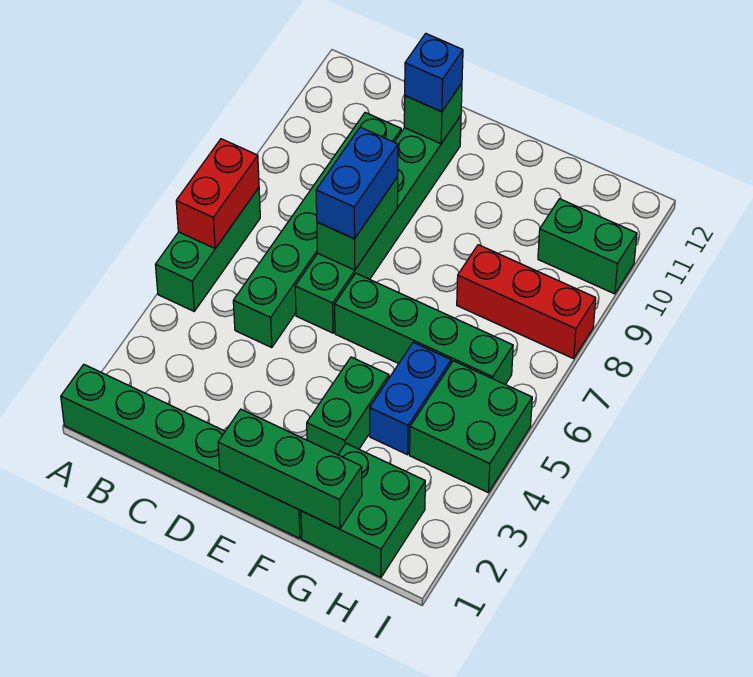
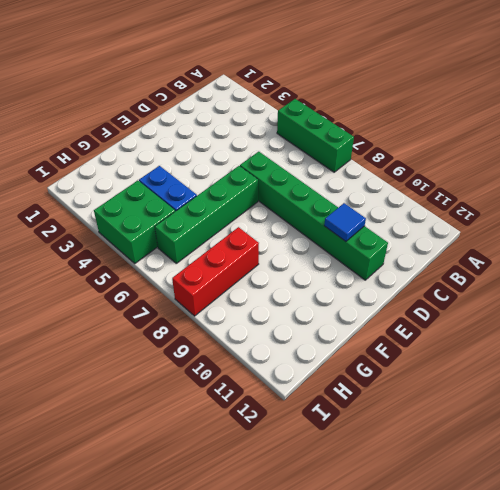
blue tile D10 level 2 -> none
none -> green brick A1:F1 level 1
none -> green brick C5:C10 level 1
none -> green brick F3:F4 level 1

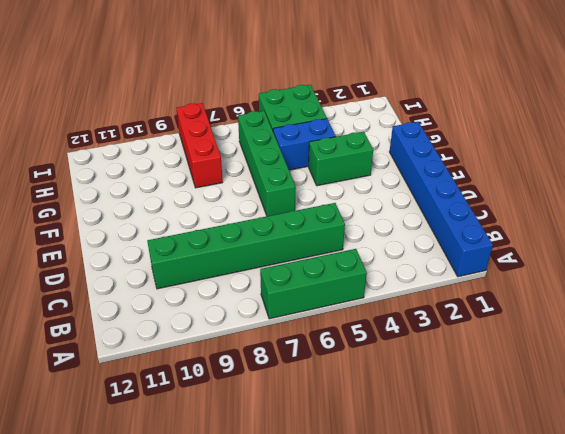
blue brick A1:F1 level 1 -> green brick A1:F1 level 1
none -> green brick D6:D11 level 1
none -> green brick G1:H2 level 1
none -> green brick H10:I10 level 1

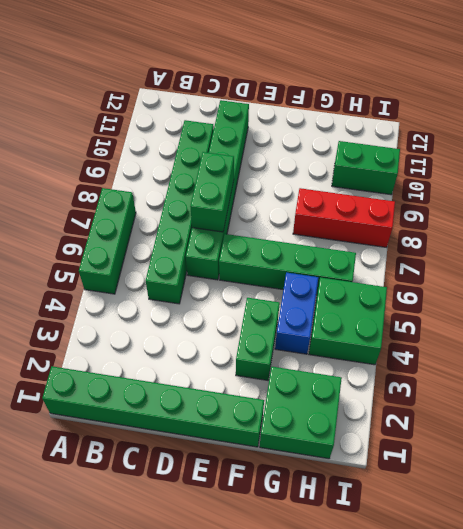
none -> red brick A6:A7 level 2
none -> green brick D11 level 2
none -> green brick E1:G1 level 2

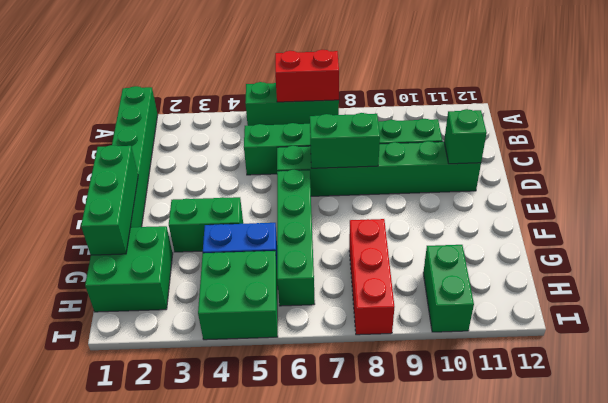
none -> blue brick D7:D8 level 3
none -> blue brick D11 level 3

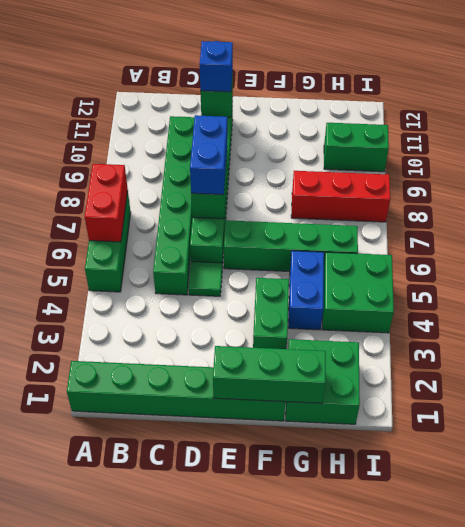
green tile D5 level 1 -> none

